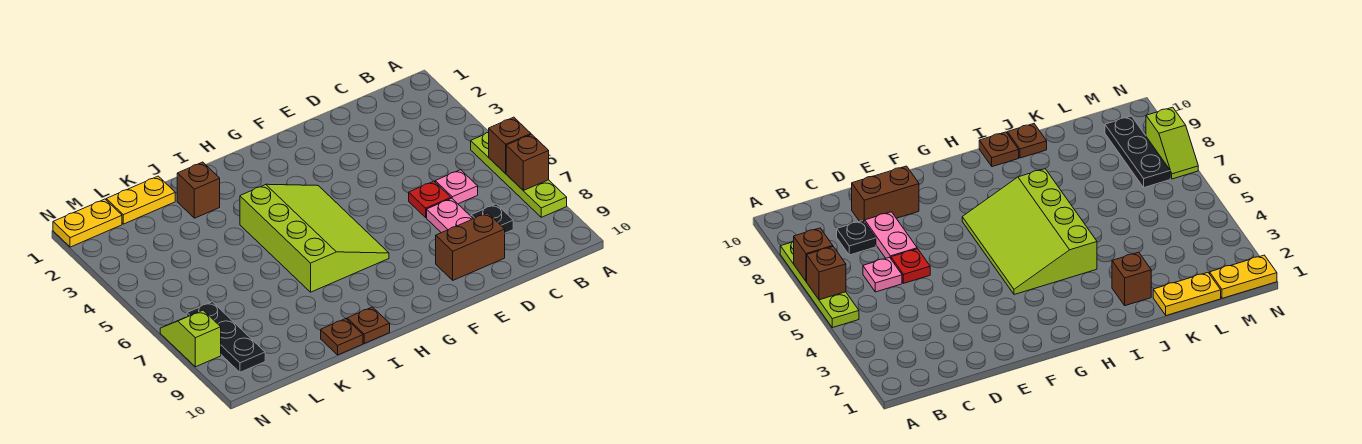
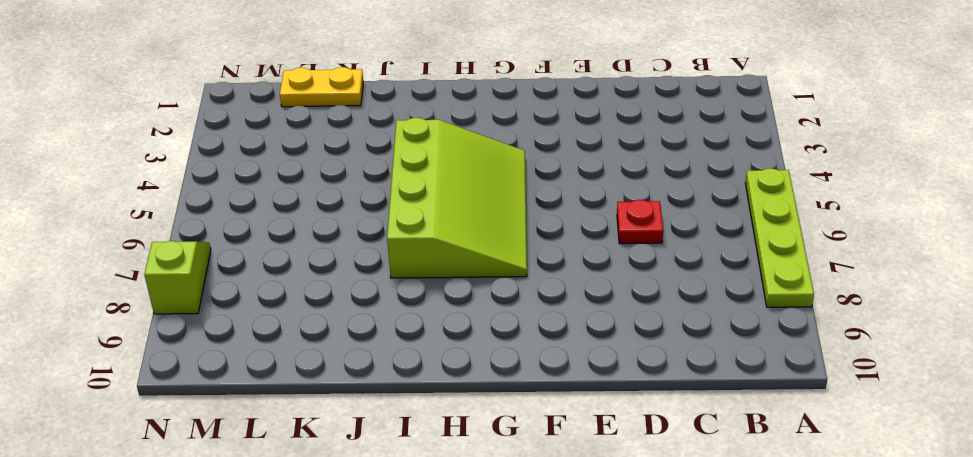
none -> pink plate C6 level 1
none -> black plate C8 level 1
none -> pink plate D7:D8 level 1

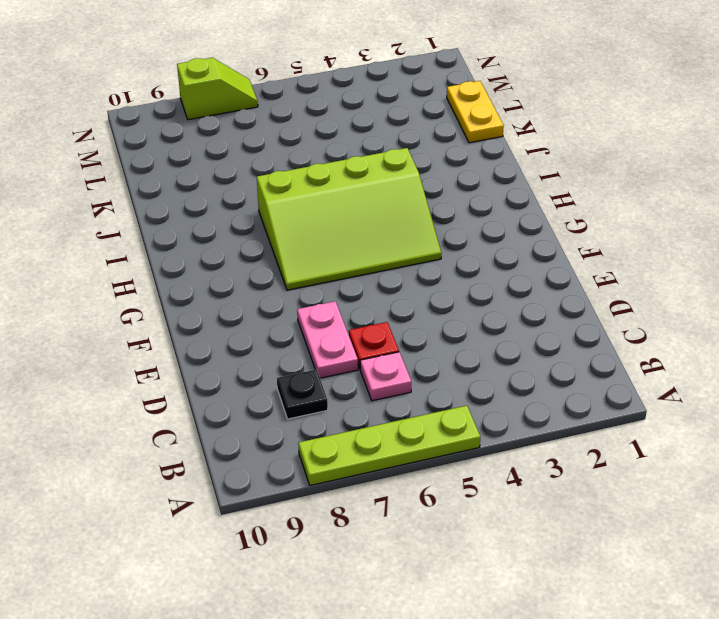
pink plate D7:E7 level 1 -> pink plate D7:D8 level 1
none -> brown brick D9:E9 level 1
none -> brown plate I10 level 1
none -> brown brick J2 level 1

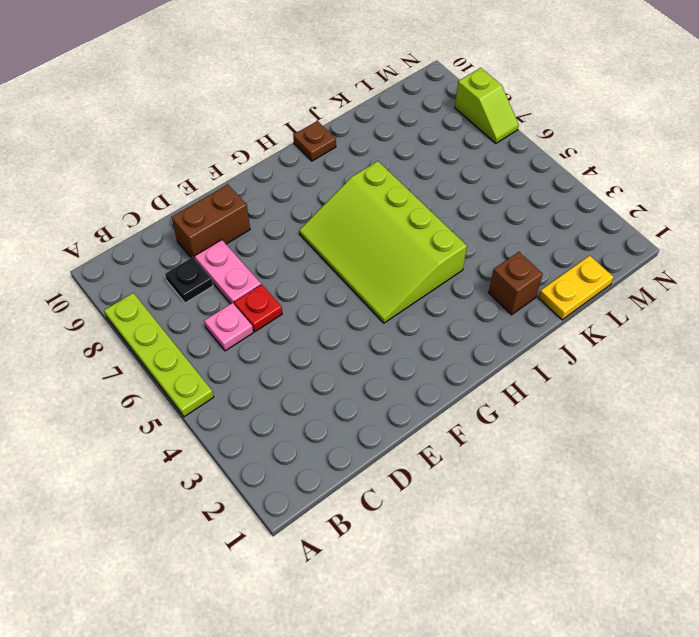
none -> brown plate J10 level 1
none -> yellow plate M1:N1 level 1
none -> black plate M7:M9 level 1

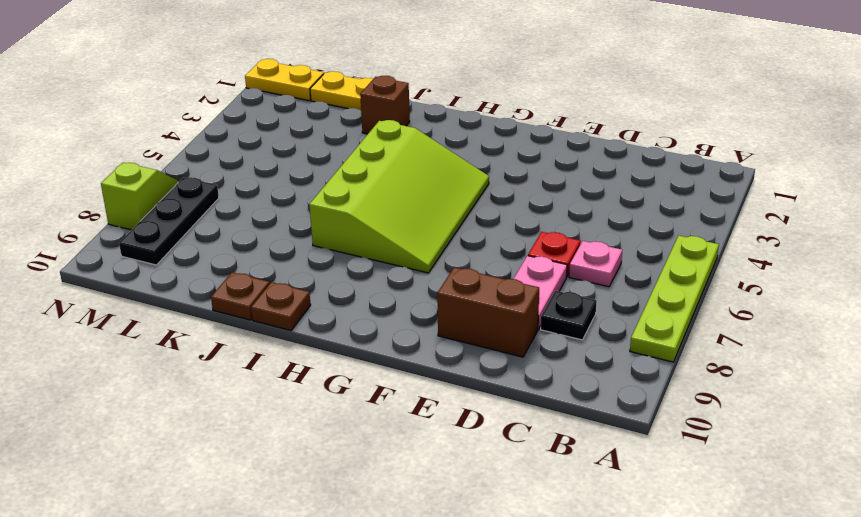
none -> brown brick A6 level 2
none -> brown brick A7 level 2

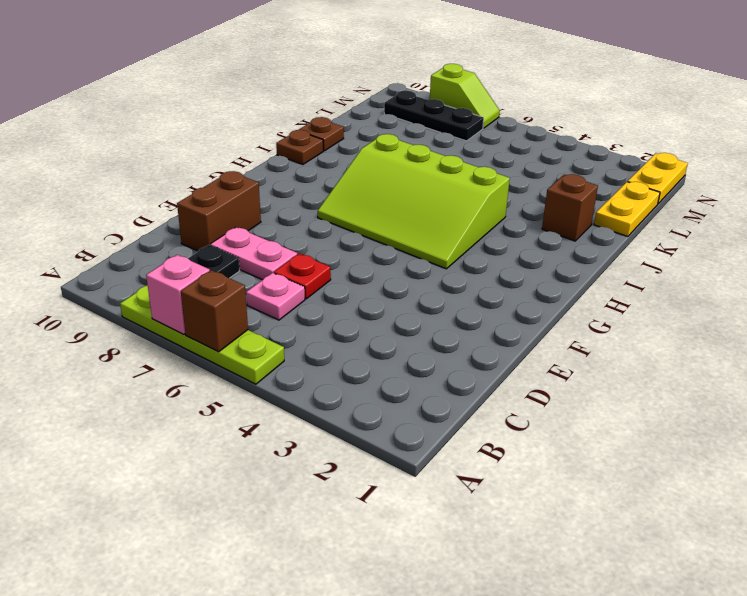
pink brick A7 level 2 -> brown brick A7 level 2

